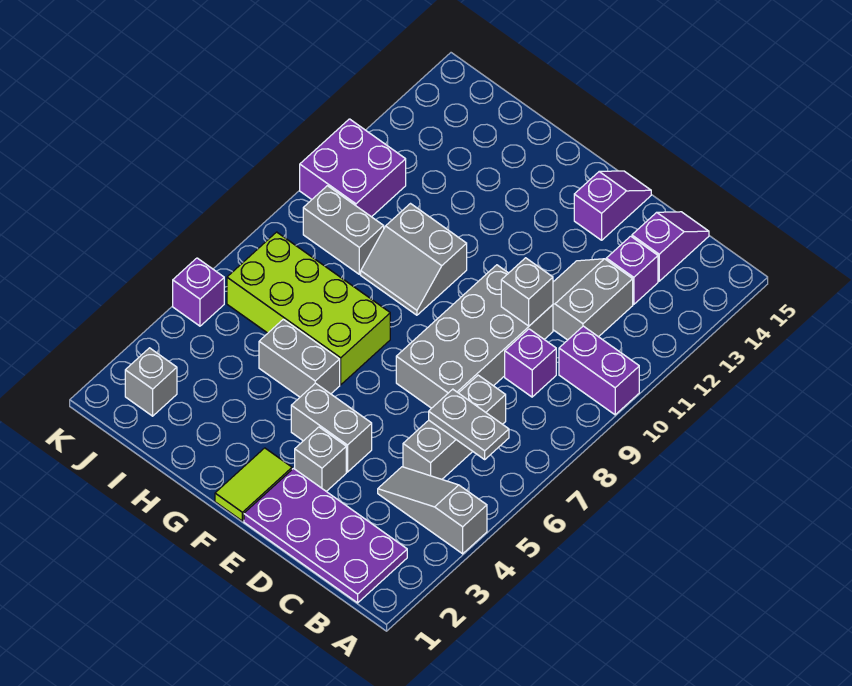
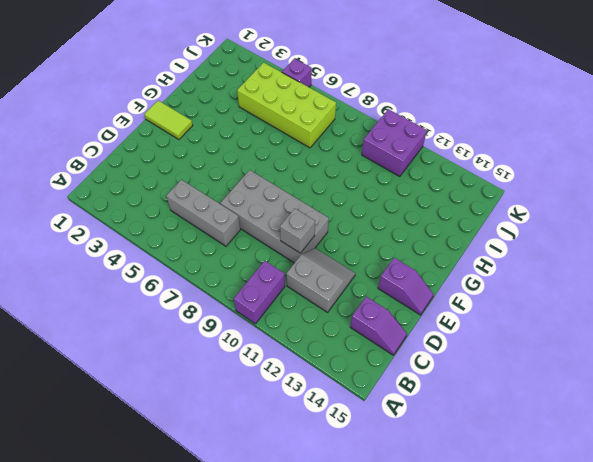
lime brick I4:J7 level 1 -> lime brick G6:J7 level 1
none -> grey slope A4:C4 level 1 top A
none -> purple plate B1:E2 level 1
none -> purple brick C9 level 1

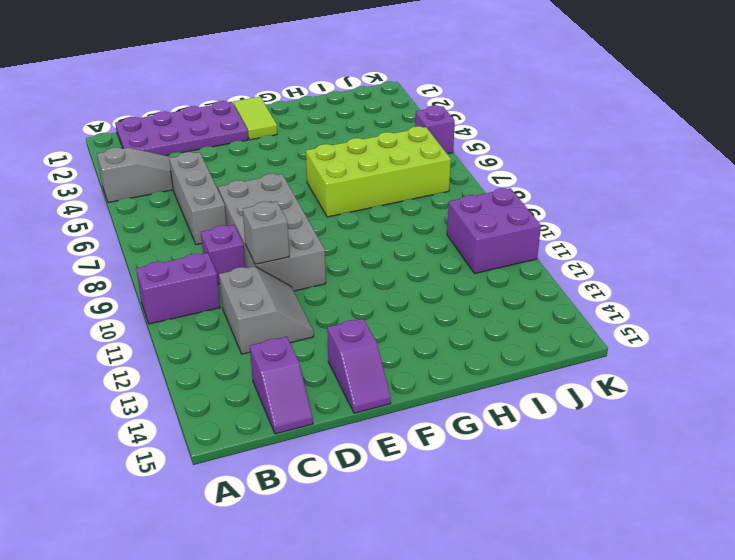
none -> purple brick C13 level 1
none -> grey brick E3 level 1
none -> grey brick E4:F4 level 1

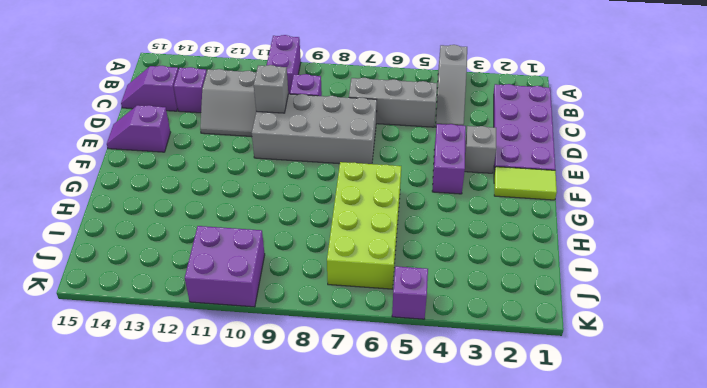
purple brick E4:F4 level 1 -> grey brick E4:F4 level 1
none -> grey brick G5:H5 level 1
none -> grey slope G9:H10 level 1 top 10
none -> grey brick I9:J9 level 1

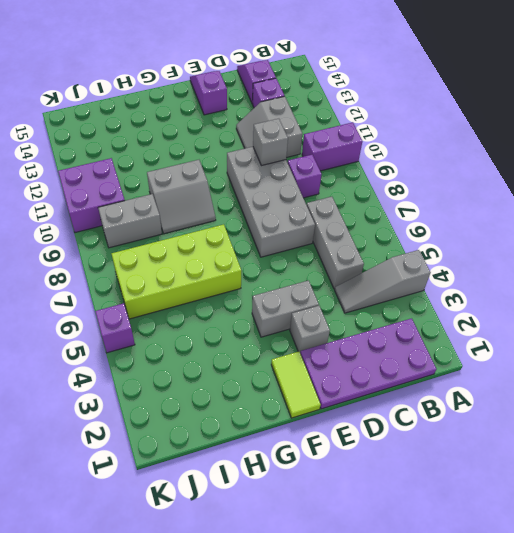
none -> grey brick G5:H5 level 1
none -> grey brick J2 level 1
none -> grey plate B6:C6 level 2

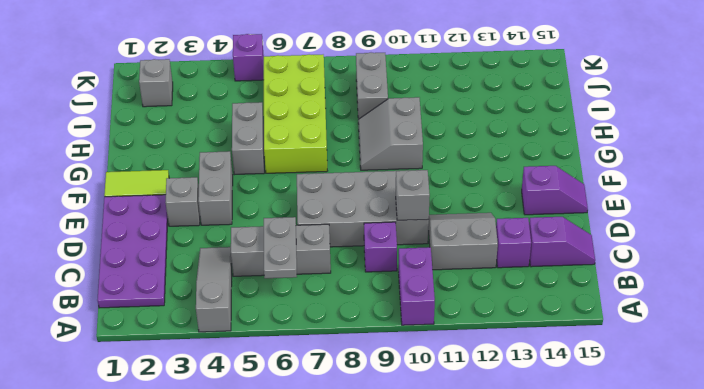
none -> purple brick J10:K11 level 1

